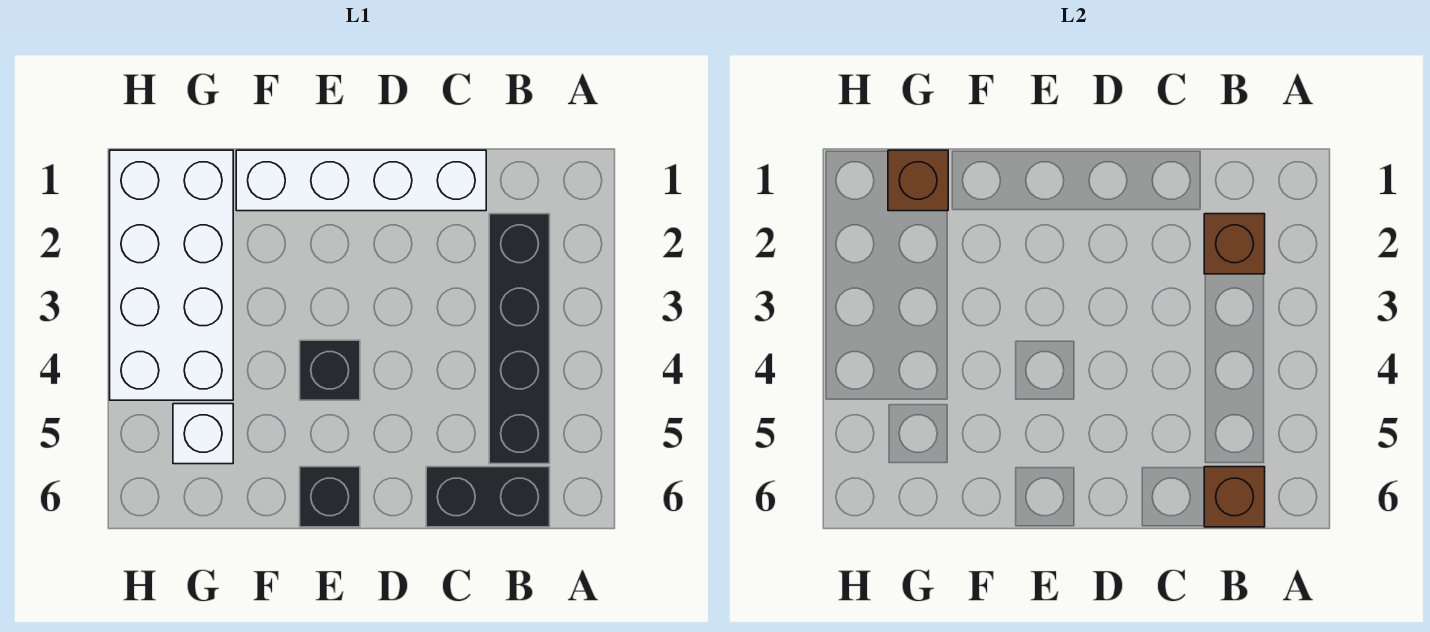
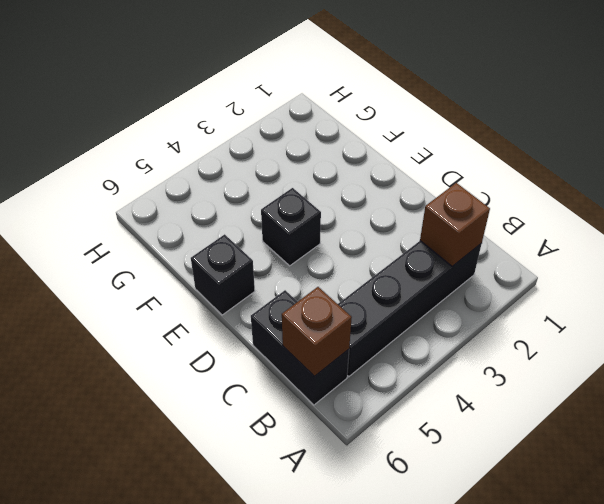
none -> white brick C1:F1 level 1
none -> white brick G1:H4 level 1

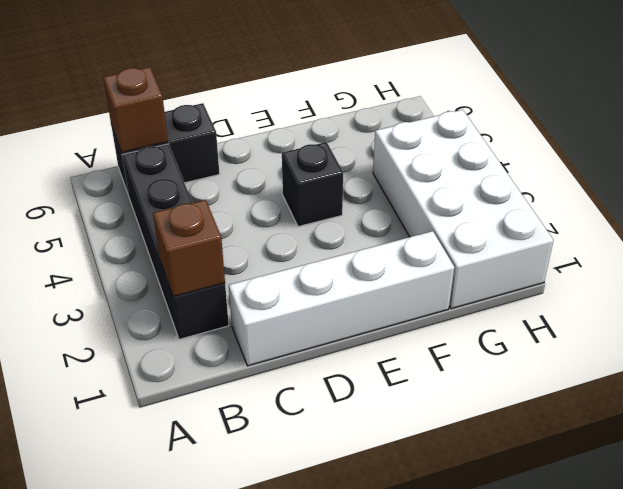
none -> black brick E6 level 1
none -> white brick G5 level 1

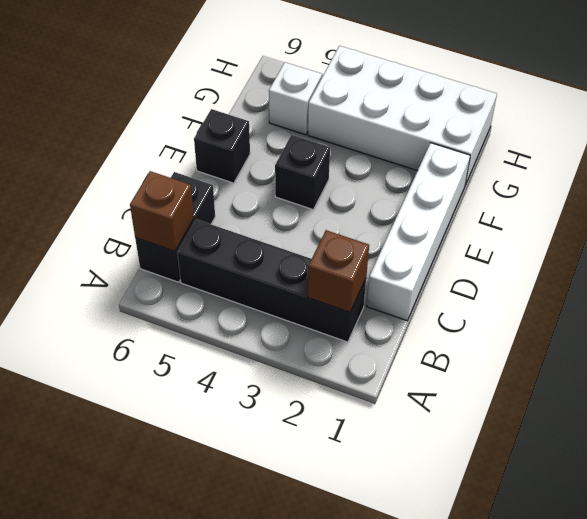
none -> brown brick G1 level 2

